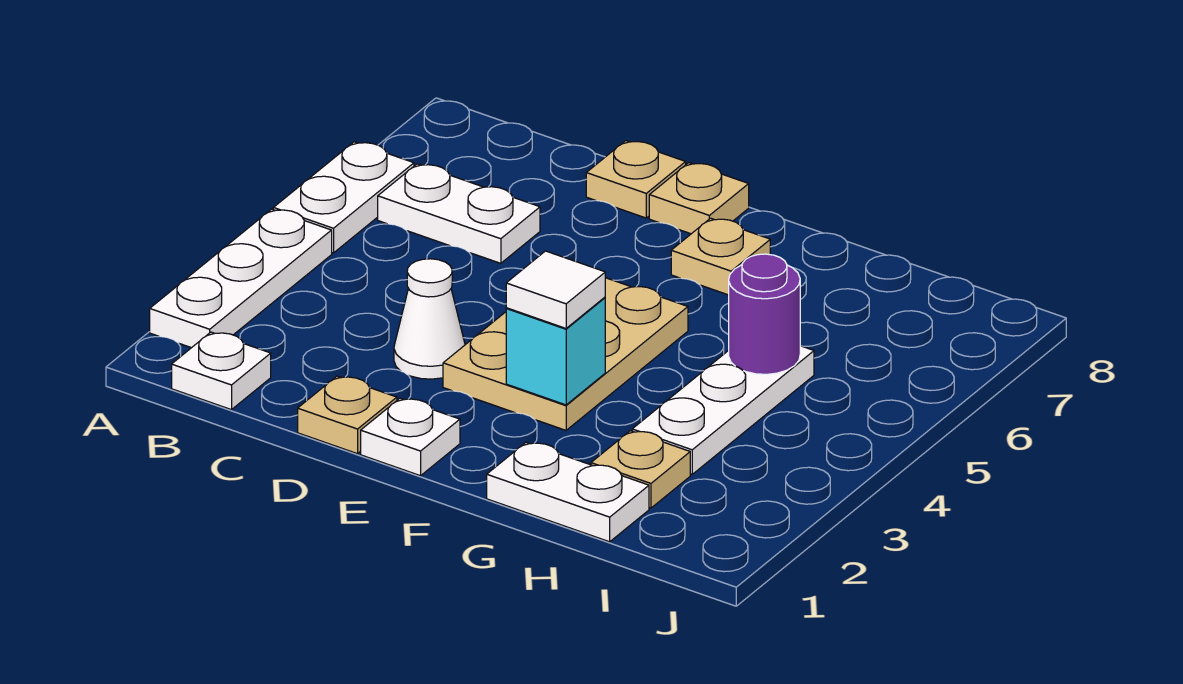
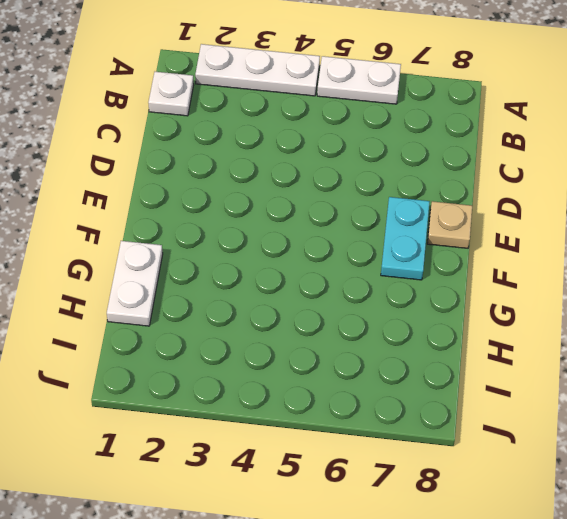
cyan plate E7:F7 level 1 -> tan plate F7 level 1
none -> white plate B6:C6 level 1
none -> tan plate D1 level 1
none -> white cone D3 level 1

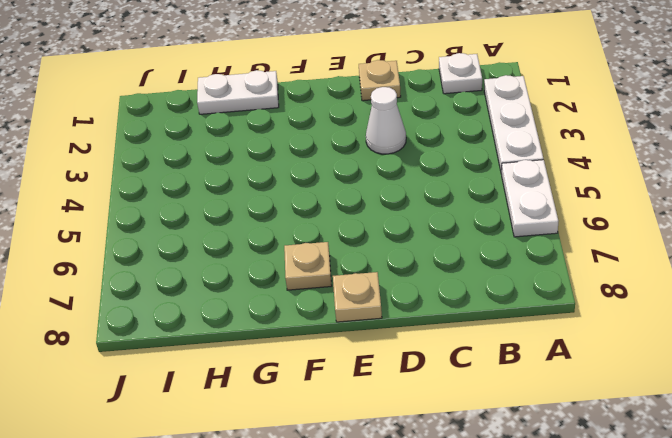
none -> white plate B6:C6 level 1
none -> tan plate D8 level 1
none -> white plate E1 level 1

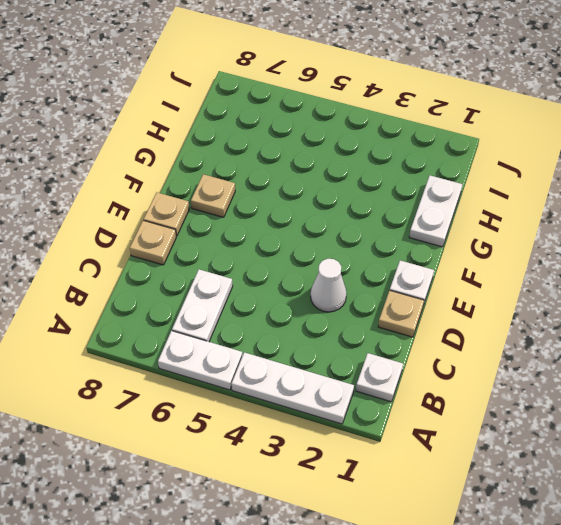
none -> tan plate E3:F5 level 1
none -> tan plate H2 level 1
none -> white plate H3:H5 level 1

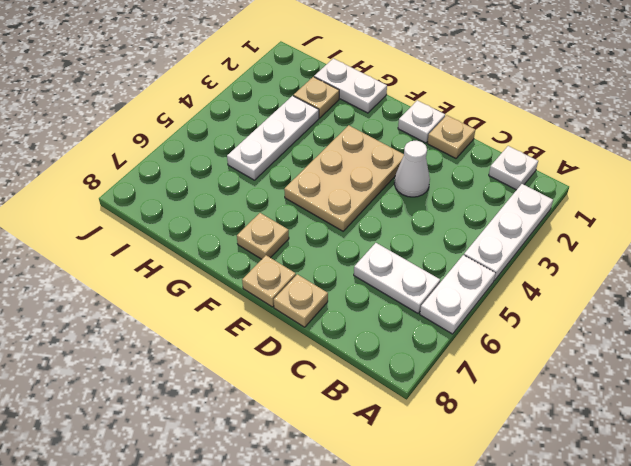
none -> cyan brick F3 level 2
none -> purple round brick H5 level 2
none -> white tile F3 level 3

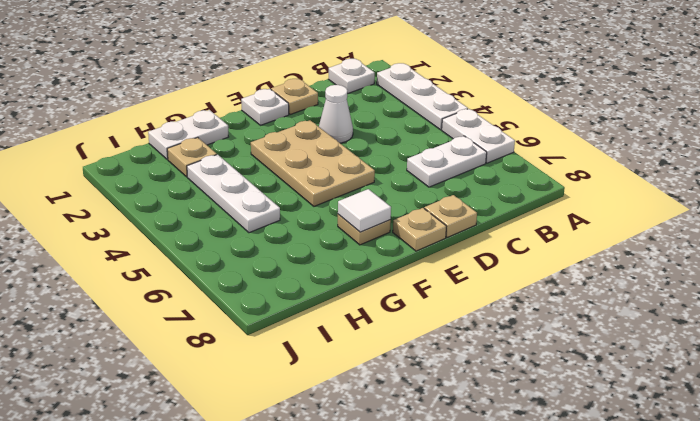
white tile F7 level 2 -> white tile F3 level 3
none -> cyan brick F3 level 2
none -> purple round brick H5 level 2

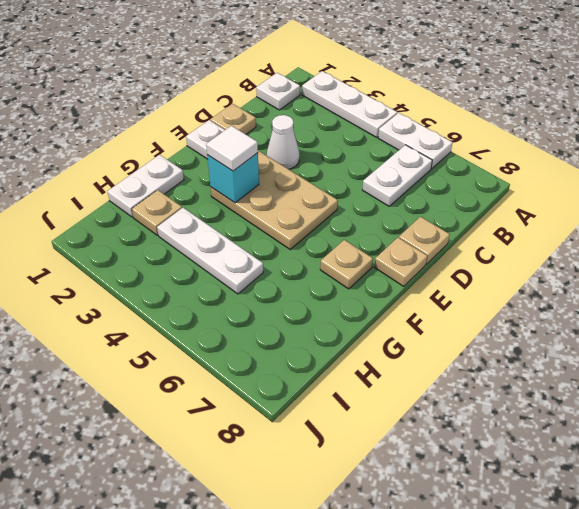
none -> purple round brick H5 level 2

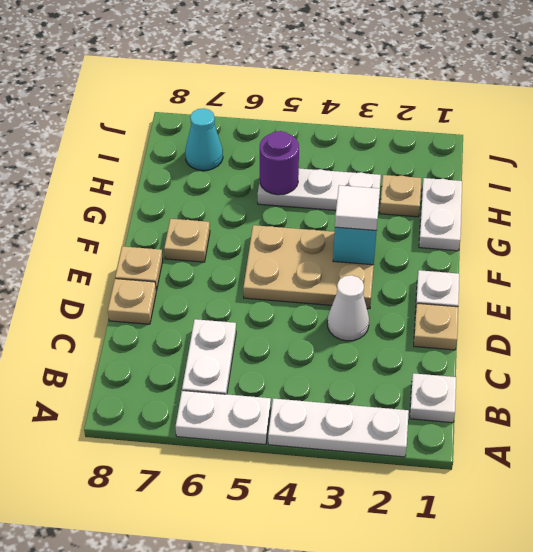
cyan cone I7 level 1 -> none

